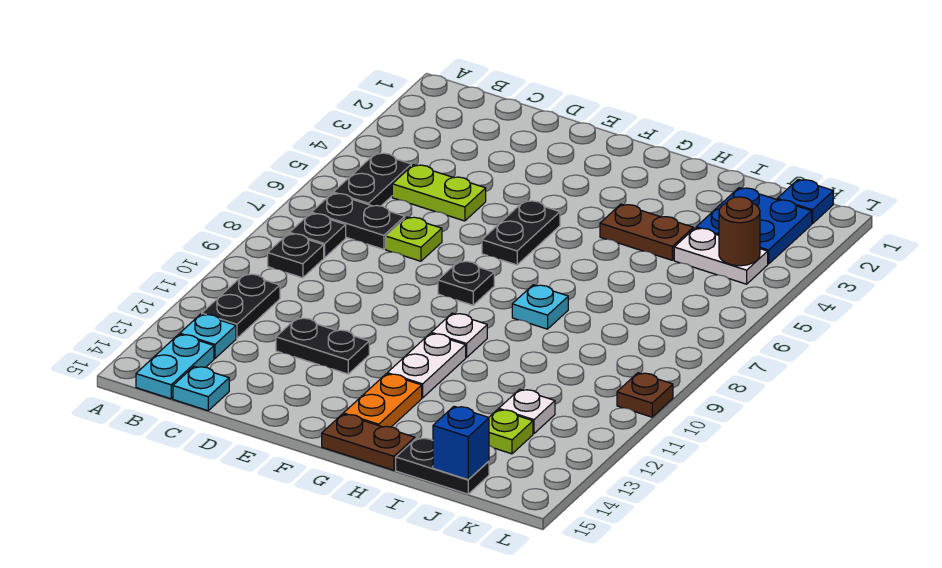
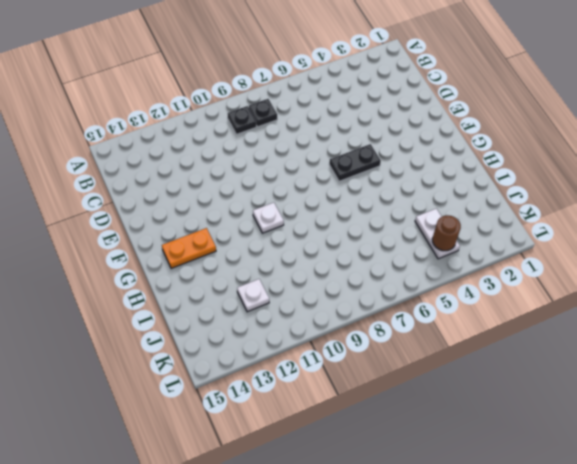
none -> black plate B5:B6 level 1
none -> black plate B7:C7 level 1
none -> black plate B11:B12 level 1

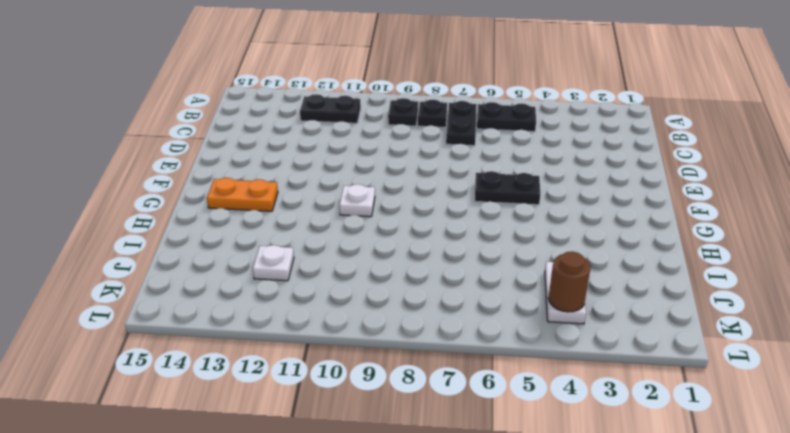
none -> cyan plate B13 level 1
none -> cyan plate B14:B15 level 1
none -> lime plate C5:D5 level 1

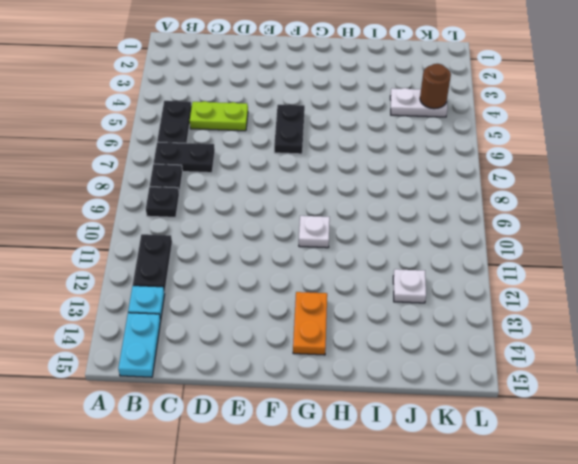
none -> cyan plate C15 level 1
none -> lime plate D7 level 1
none -> black plate D12:E12 level 1

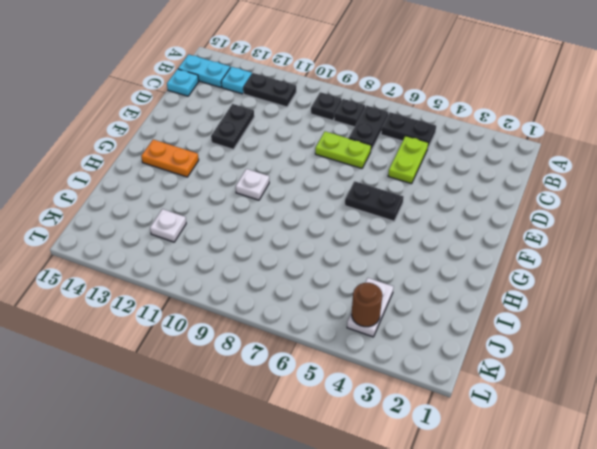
lime plate D7:D8 level 1 -> lime plate D7 level 1
none -> black plate F8 level 1
none -> white plate G11:G12 level 1
none -> brown plate G15:H15 level 1

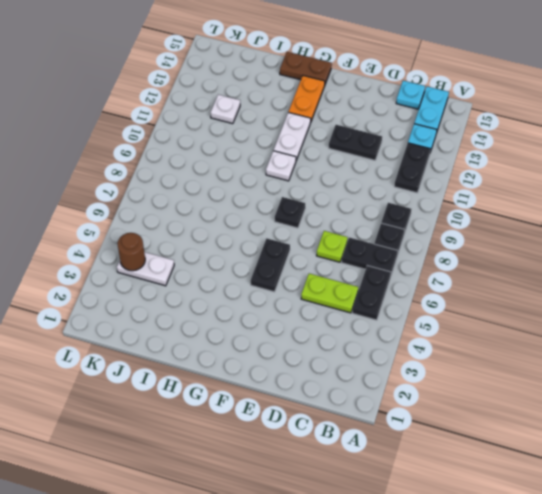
none -> brown plate H4:I4 level 1
none -> cyan plate H8 level 1
none -> black plate I15:J15 level 1

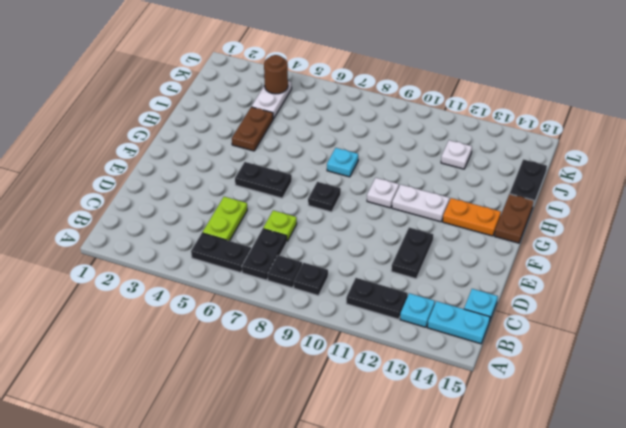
none -> blue plate J2:K3 level 1
none -> lime plate J13 level 1
none -> blue plate K1 level 1

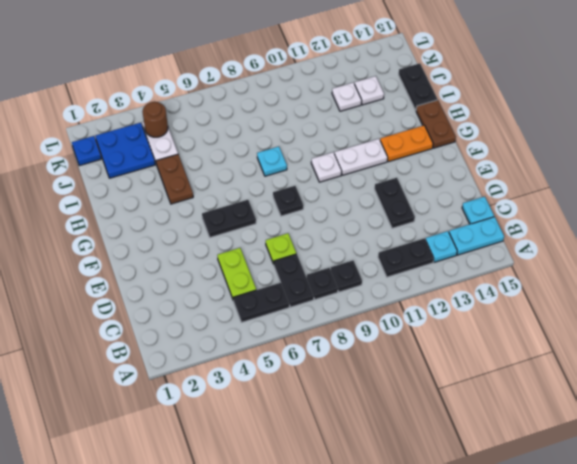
white plate J13 level 1 -> lime plate J13 level 1
none -> brown plate L10 level 1
none -> blue brick J15 level 2

